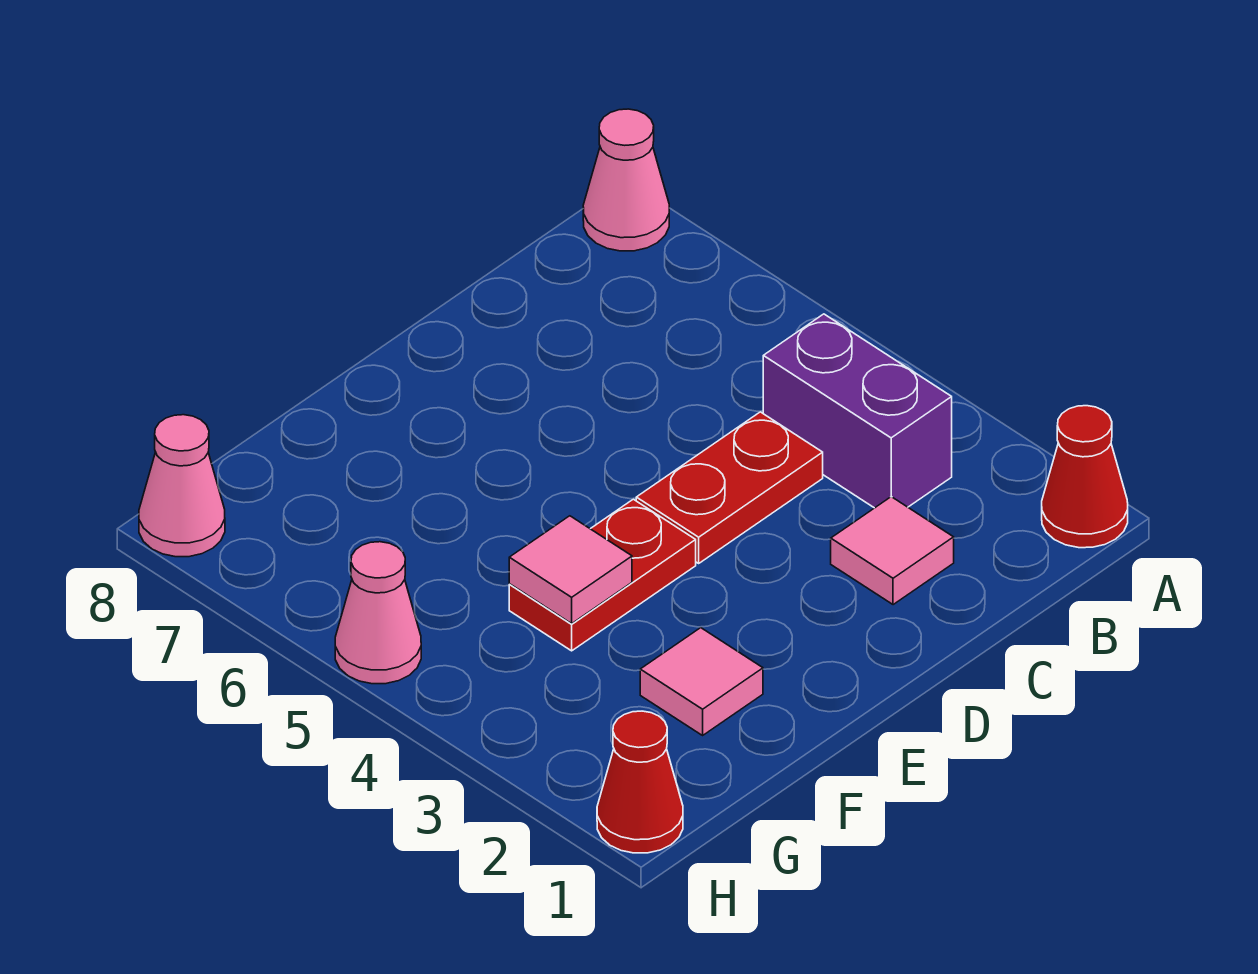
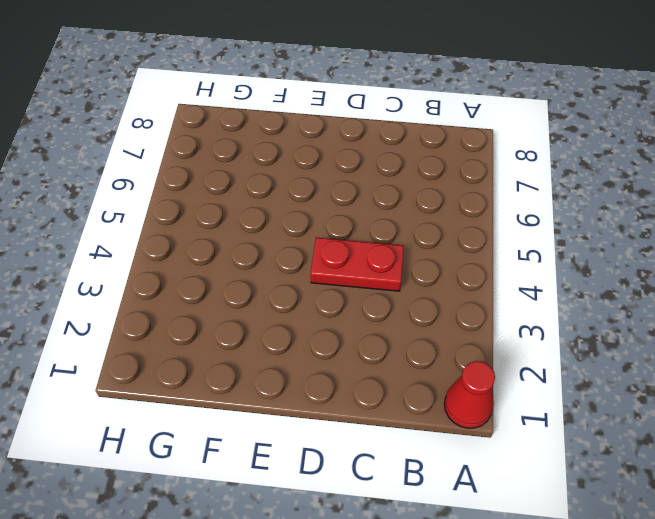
none -> pink cone A8 level 1
none -> purple brick B3:B4 level 1

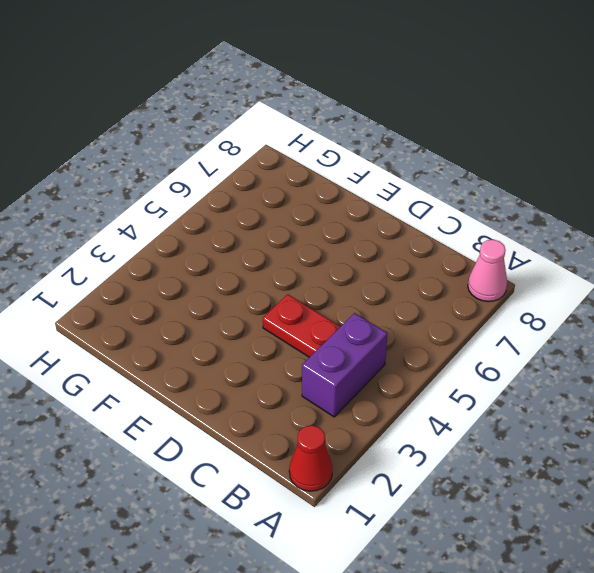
none -> pink tile C2 level 1
none -> red plate E4:F4 level 1

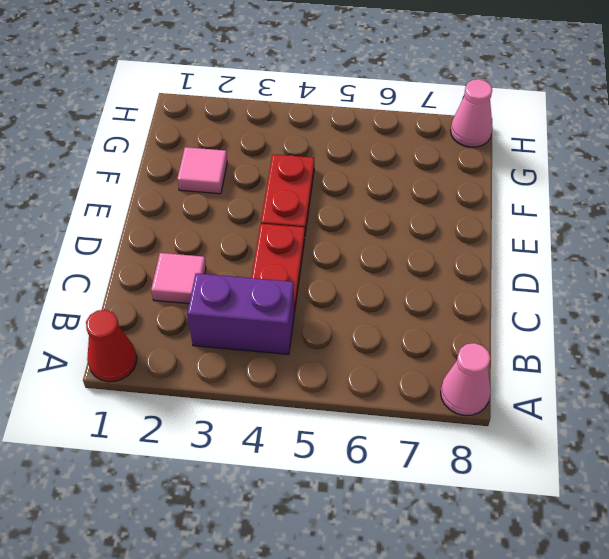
none -> red cone H1 level 1
none -> pink cone H5 level 1

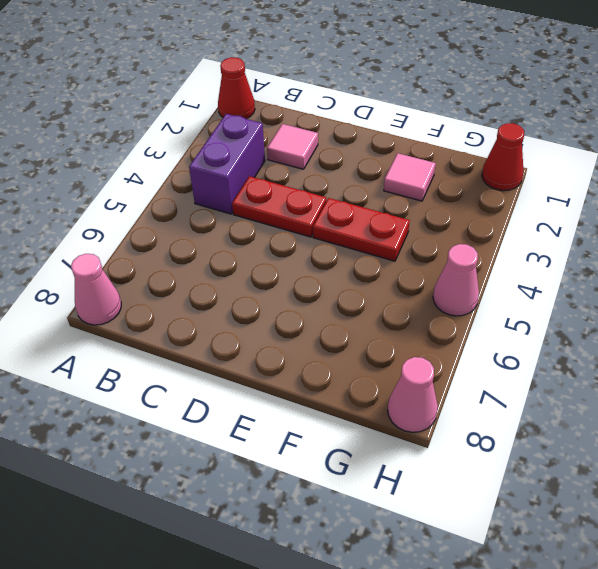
none -> pink tile F4 level 2

